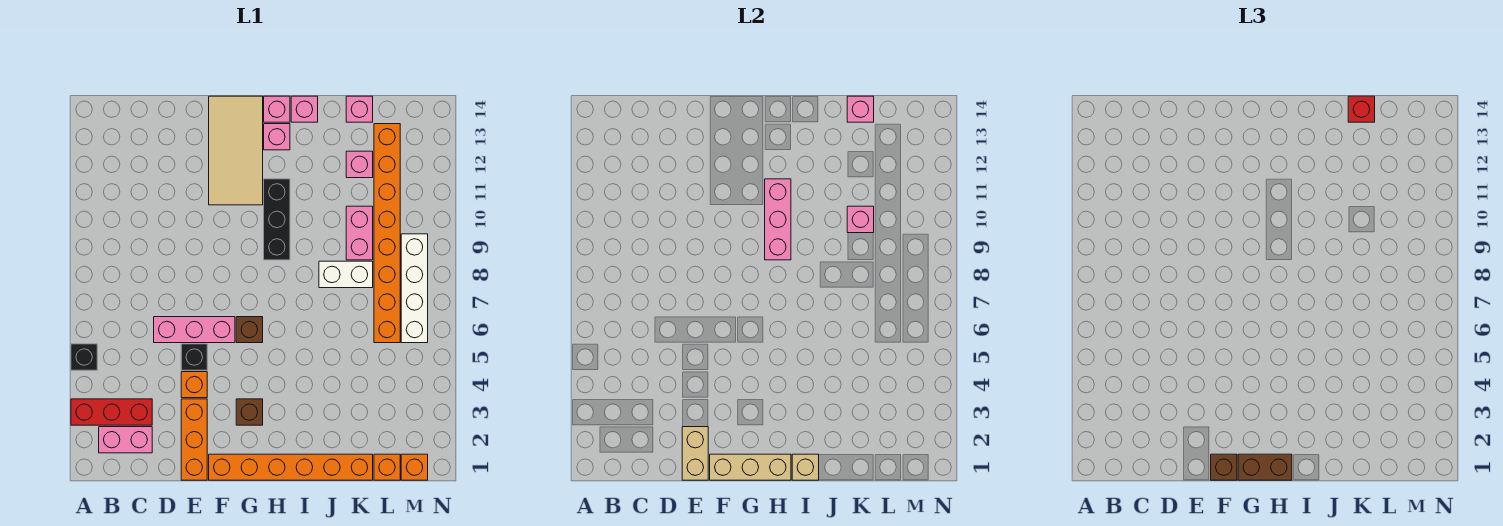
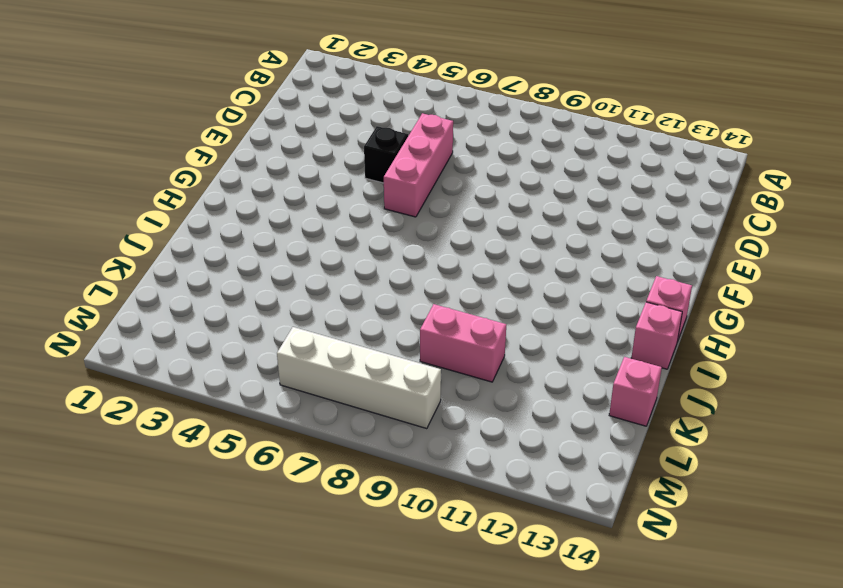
none -> red brick A3:C3 level 1
none -> black brick A5 level 1
none -> pink brick B2:C2 level 1
none -> orange brick E1:E3 level 1

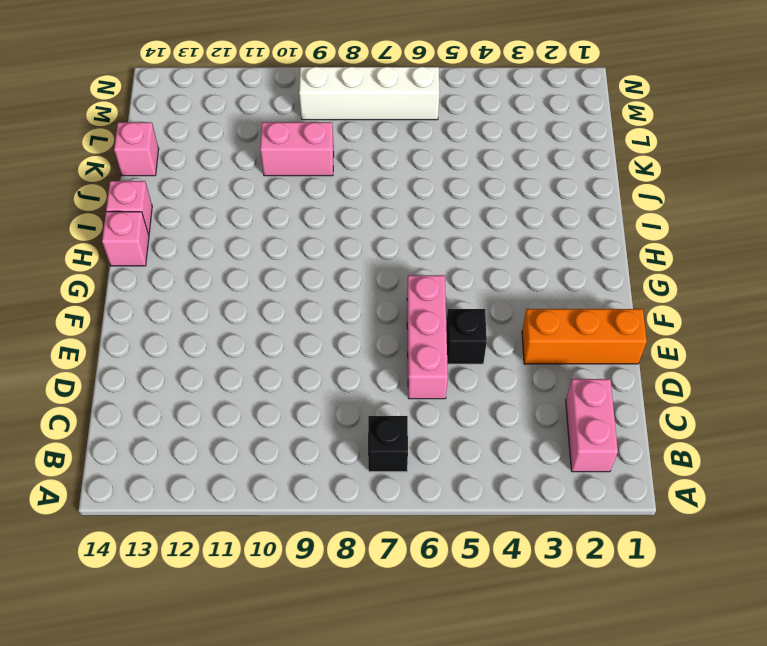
black brick B7 level 1 -> black brick A5 level 1
none -> red brick A3:C3 level 1
none -> orange brick E4 level 1
none -> orange brick F1:K1 level 1
none -> tan tile F11:G14 level 1

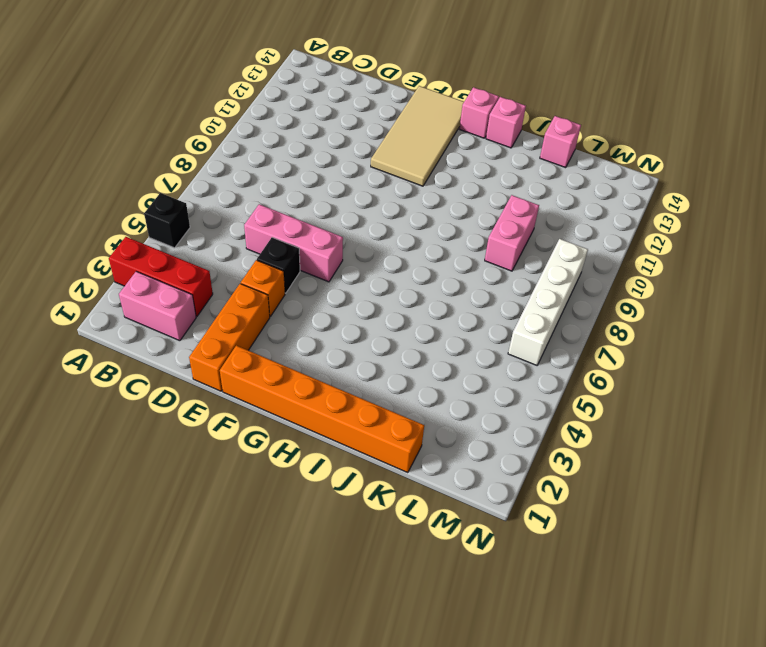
none -> brown brick G3 level 1
none -> brown brick G6 level 1
none -> black brick H9:H11 level 1
none -> pink brick H13 level 1

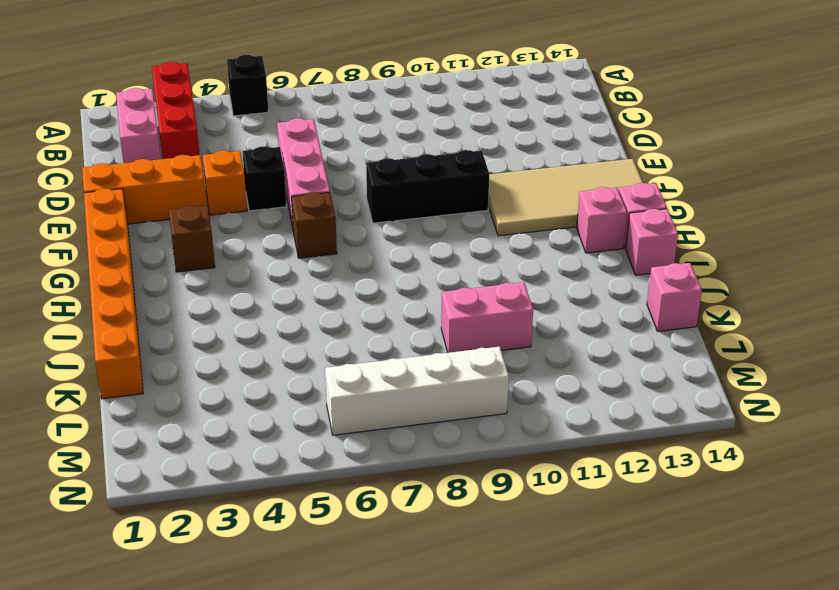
black brick F8:F10 level 1 -> black brick H9:H11 level 1
none -> white brick J8:K8 level 1
none -> pink brick K12 level 1
none -> orange brick L1 level 1
none -> orange brick L6:L13 level 1

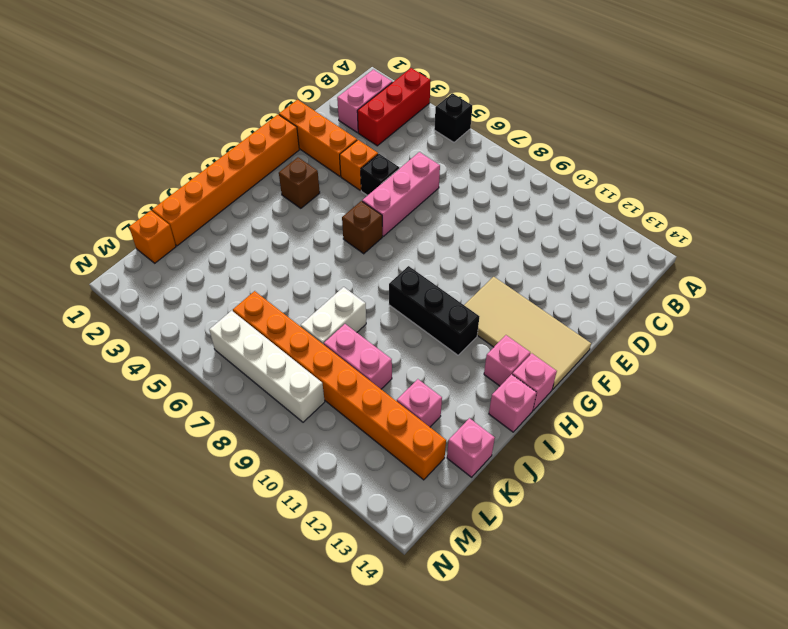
none -> orange brick M1 level 1
none -> tan brick E1:E2 level 2
none -> tan brick F1:H1 level 2
none -> pink brick H9:H11 level 2

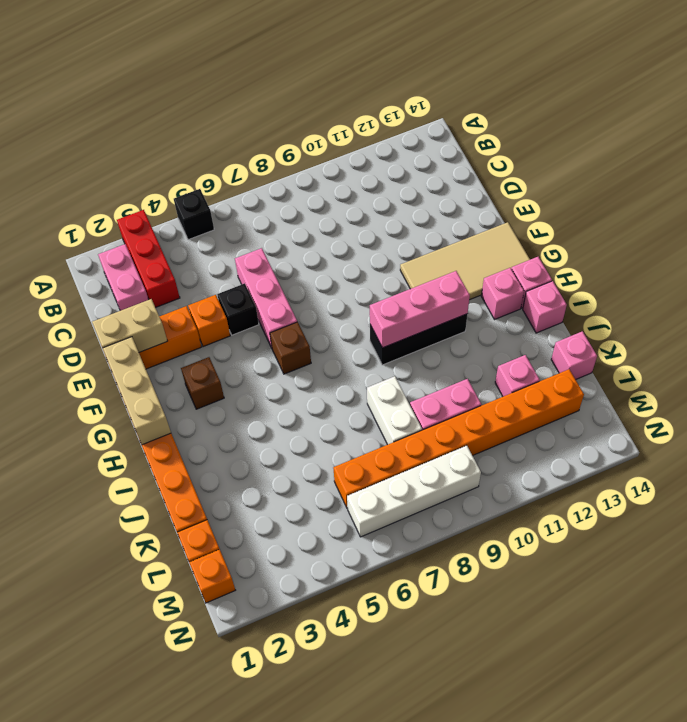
none -> tan brick I1 level 2
none -> pink brick K10 level 2
none -> pink brick K14 level 2
none -> brown brick F1 level 3

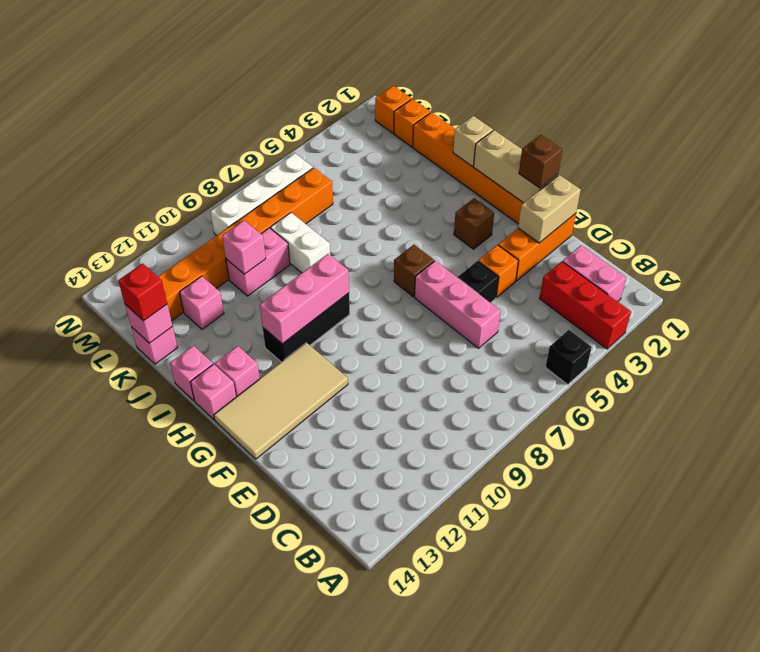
none -> brown brick G1:H1 level 3

